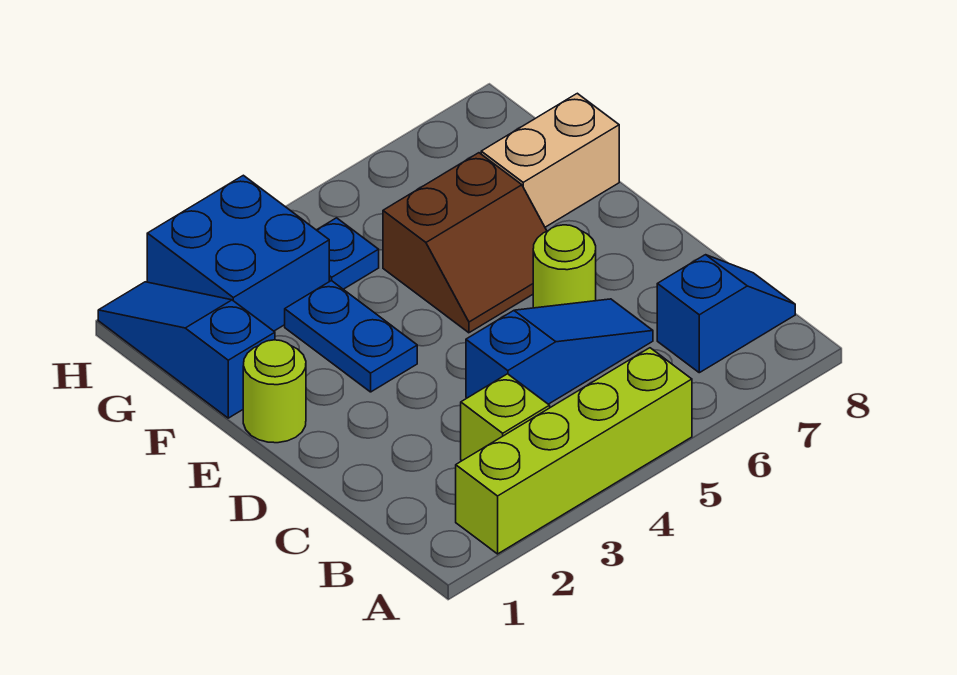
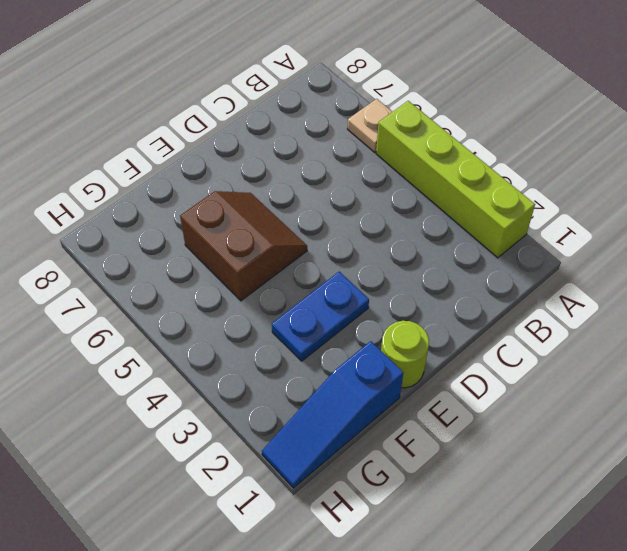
tan plate A6 level 1 -> none
none -> lime brick B3 level 1
none -> blue slope B7:B8 level 1 top 7
none -> blue slope C4:C6 level 1 top 4

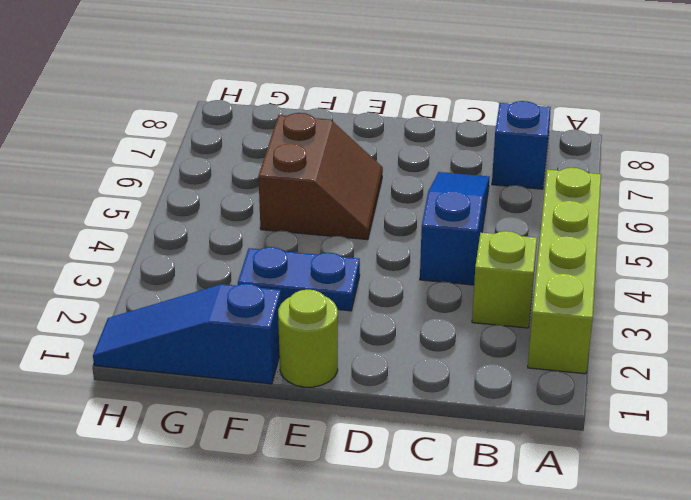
none -> lime round brick D6 level 1
none -> tan brick F7:F8 level 1
none -> blue brick G2:H3 level 1

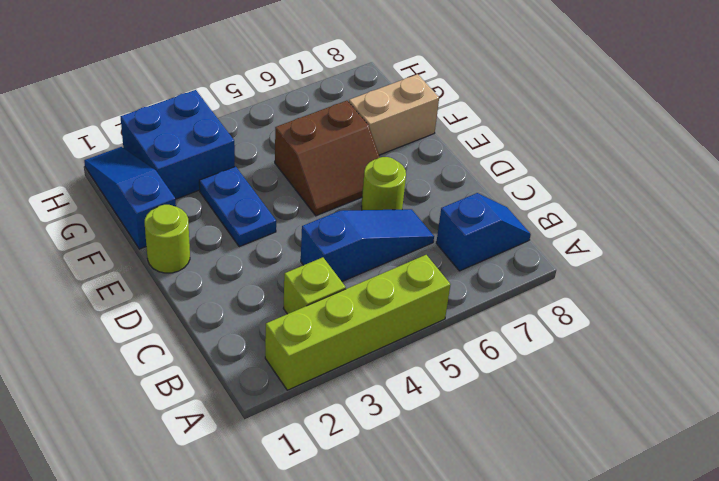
none -> blue plate G4 level 1

